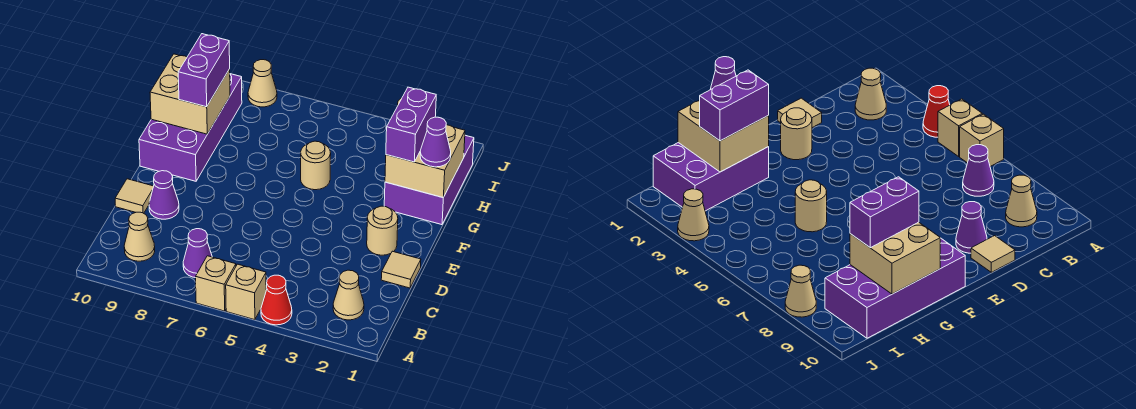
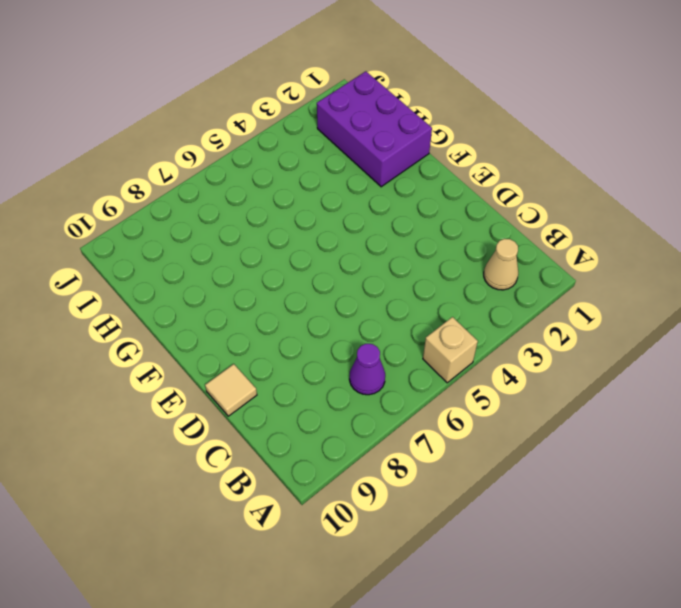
none -> red cone A4 level 1
none -> tan brick A6 level 1
none -> tan cone B9 level 1

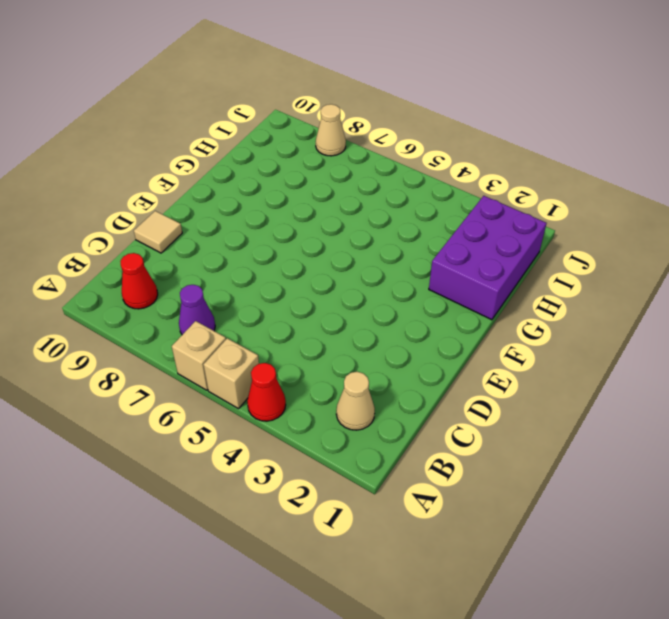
red cone B9 level 1 -> tan cone B9 level 1
none -> tan tile D1 level 1
none -> purple cone D9 level 1
none -> tan round brick E2 level 1

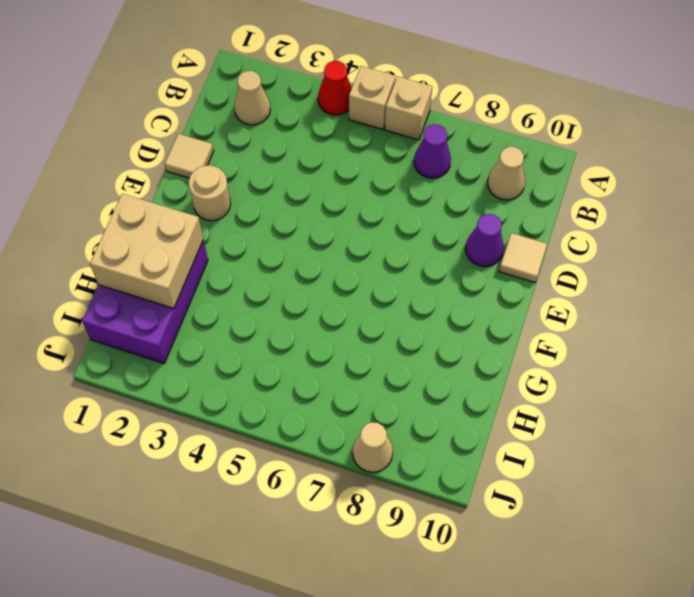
none -> purple brick F9:I10 level 1
none -> tan round brick G5 level 1
none -> tan cone J3 level 1

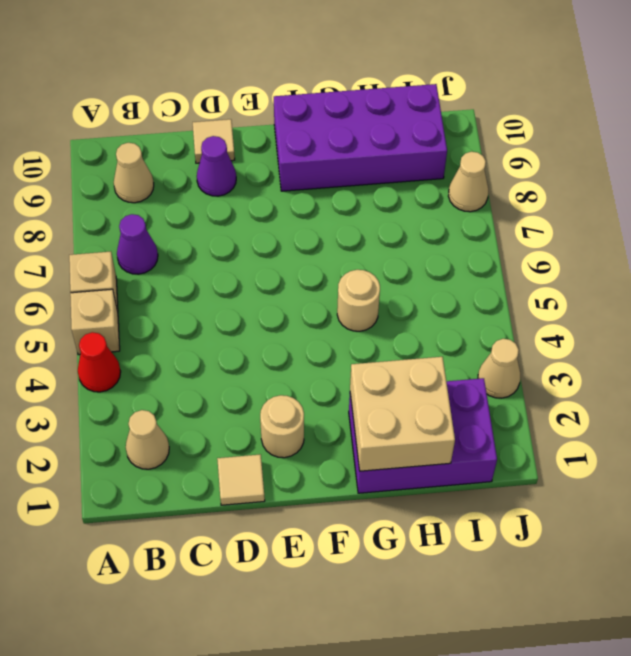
none -> tan brick G9:H10 level 2
none -> purple cone G1 level 3
none -> purple brick G2:H2 level 3

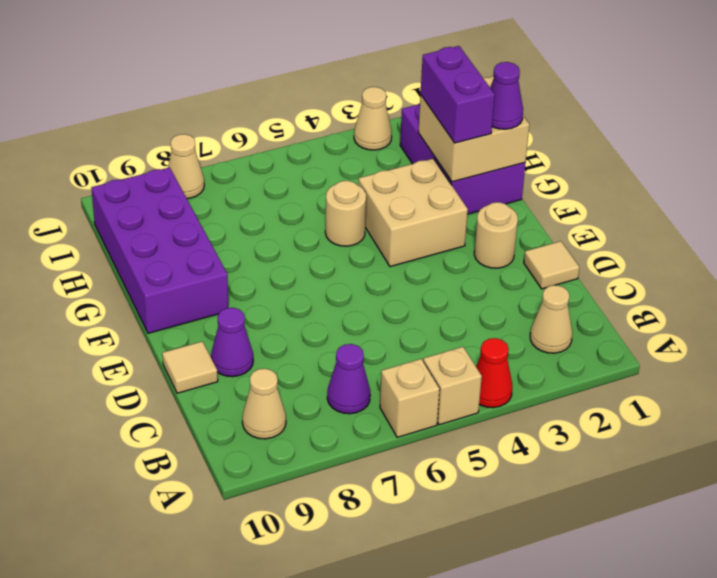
tan brick F3:G4 level 1 -> tan brick G9:H10 level 2
none -> purple brick G9:H9 level 3

